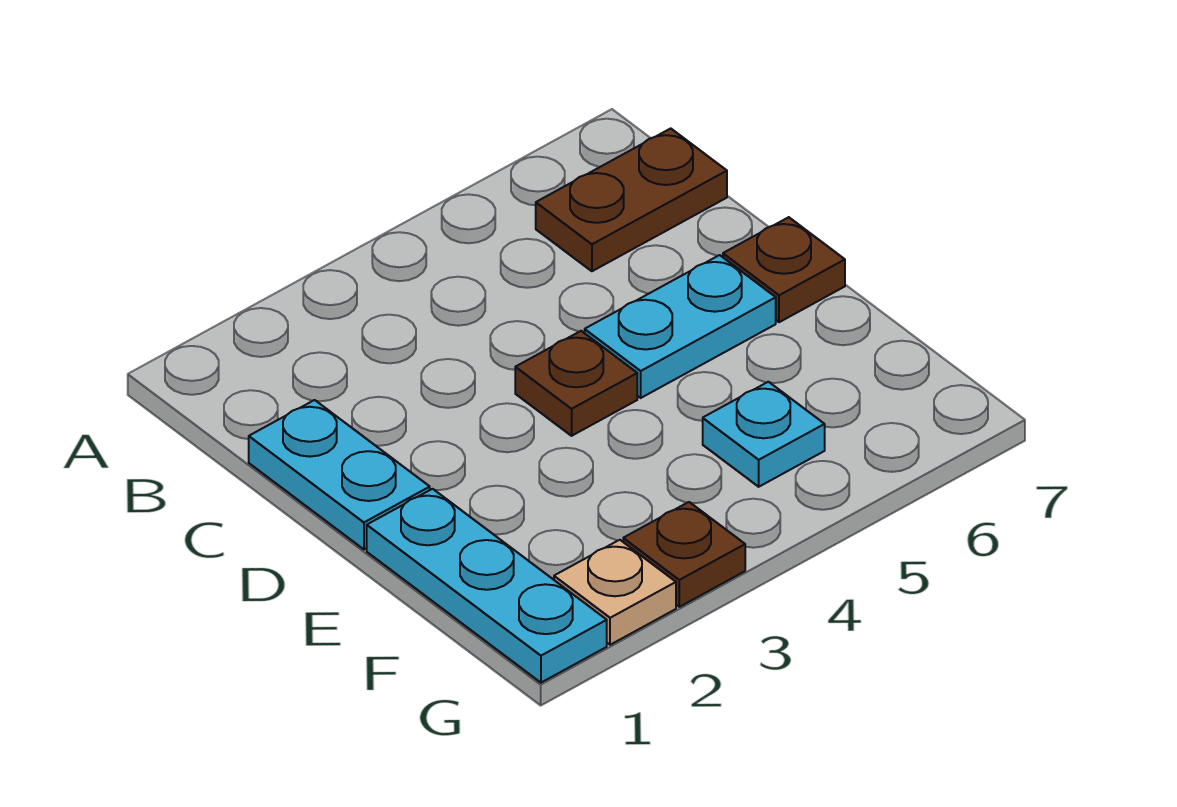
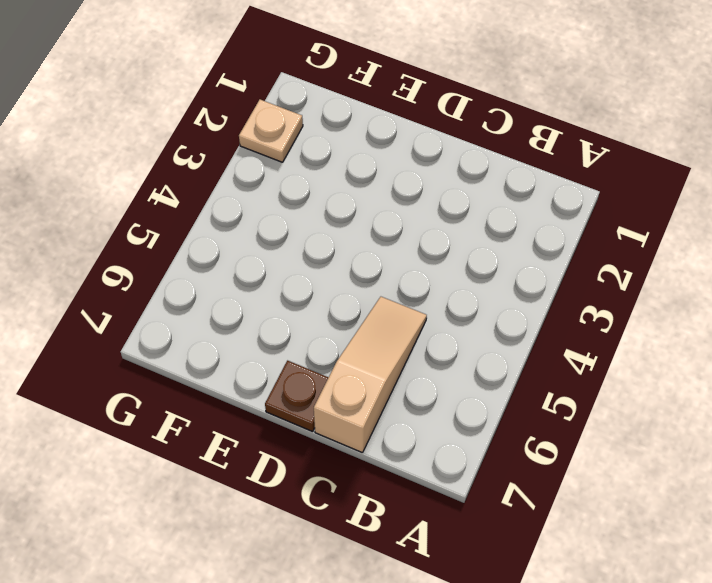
tan slope C5:C7 level 1 top 7 -> none
none -> brown plate B6:B7 level 1
none -> cyan plate C1:D1 level 1

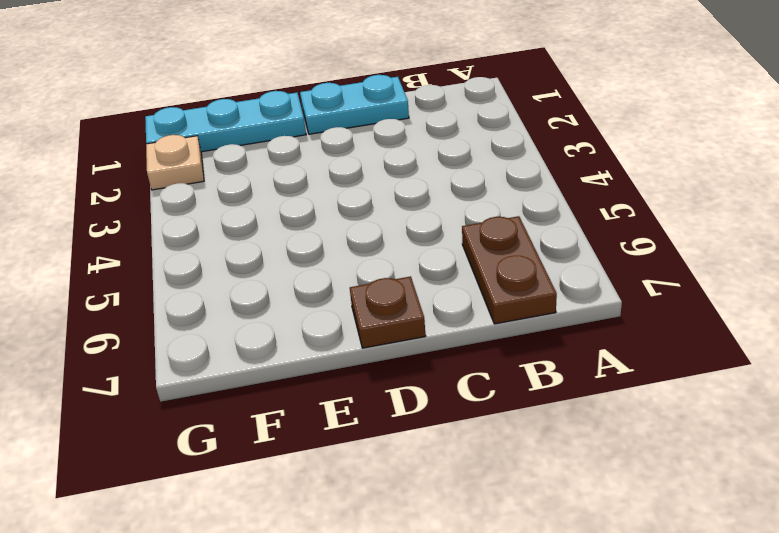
none -> brown plate D4 level 1
none -> cyan plate D5:D6 level 1

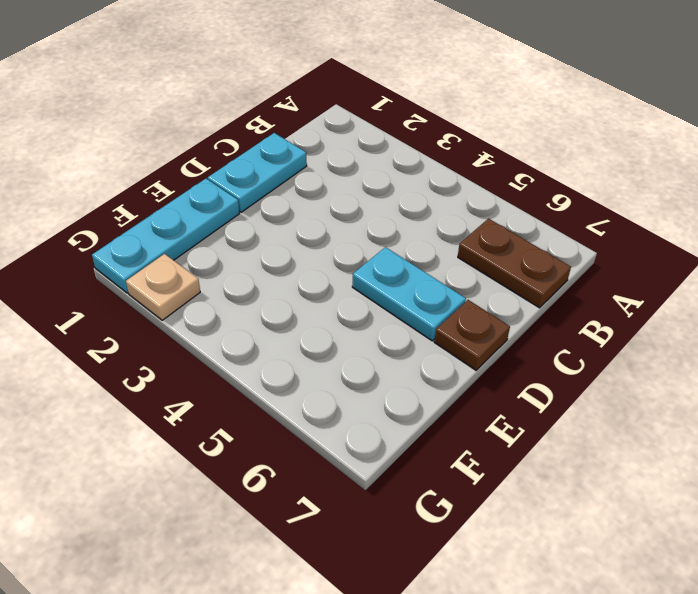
none -> brown plate D4 level 1
none -> cyan plate F5 level 1

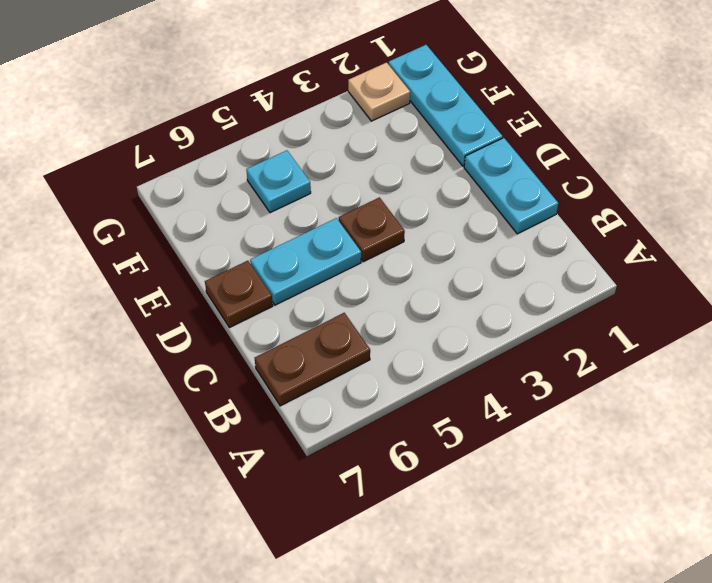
none -> brown plate G3 level 1

